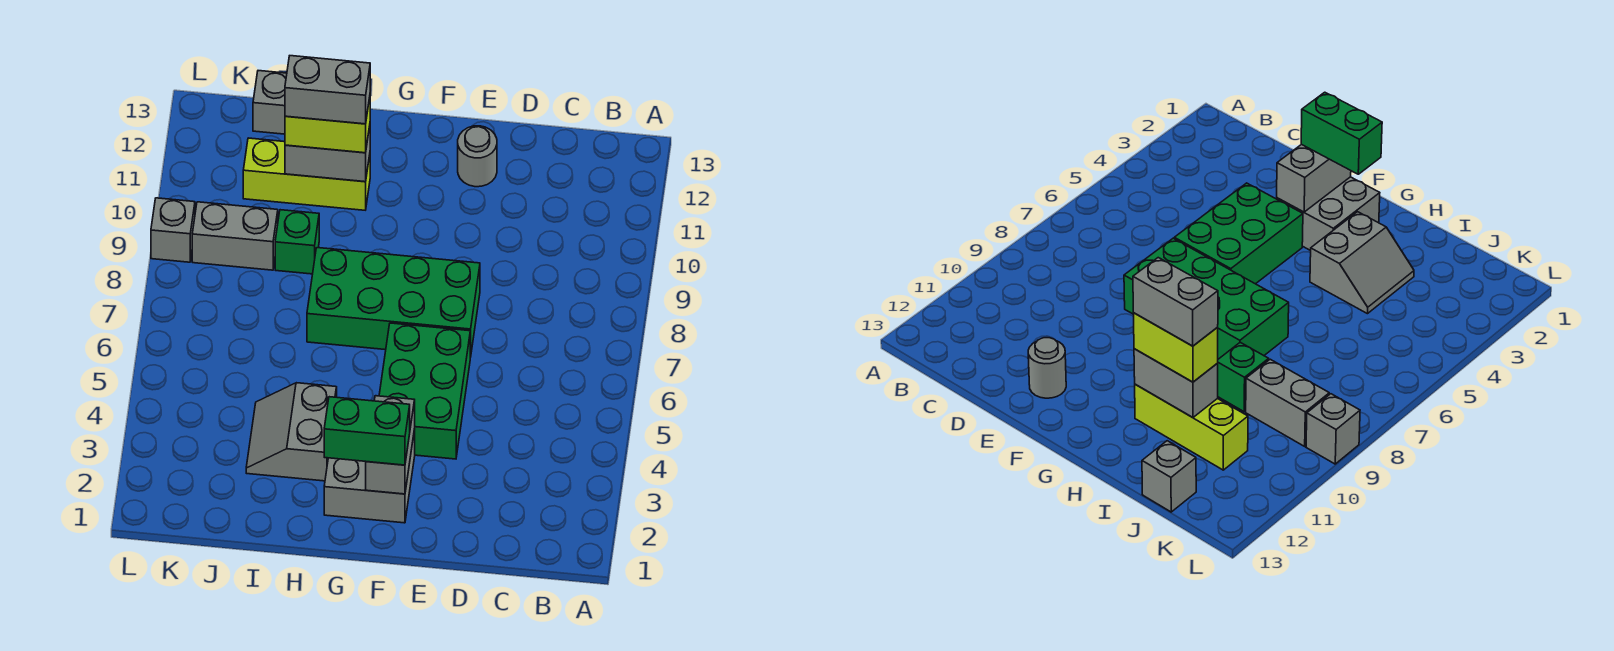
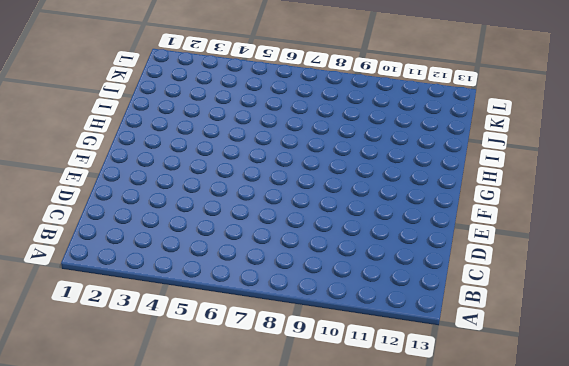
none -> green brick E4:F6 level 1
none -> green brick E7:H8 level 1
none -> grey round brick E12 level 1

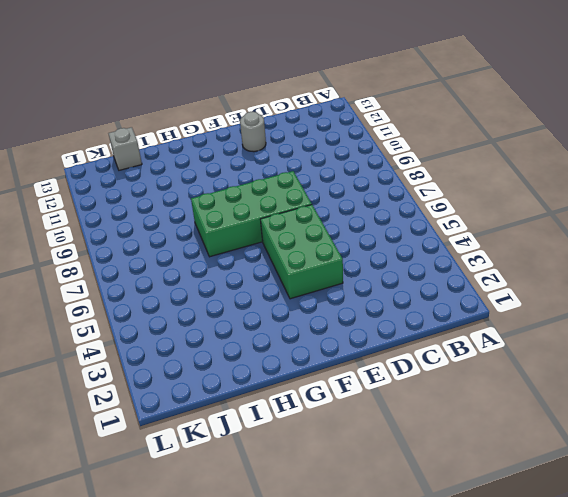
none -> grey brick F2:G3 level 1
none -> grey slope H3:I4 level 1 top H
none -> lime brick H11:J11 level 1

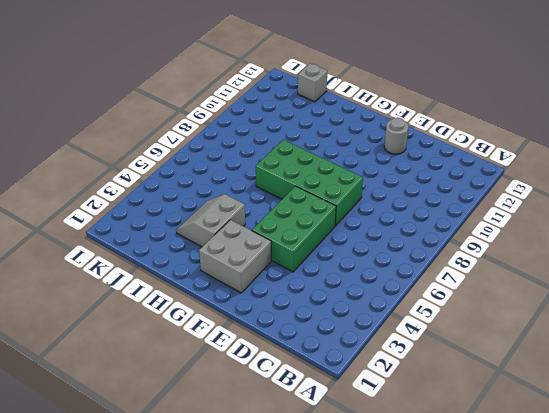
none -> lime brick H11:J11 level 1
none -> green brick I9 level 1
none -> grey brick J9:K9 level 1

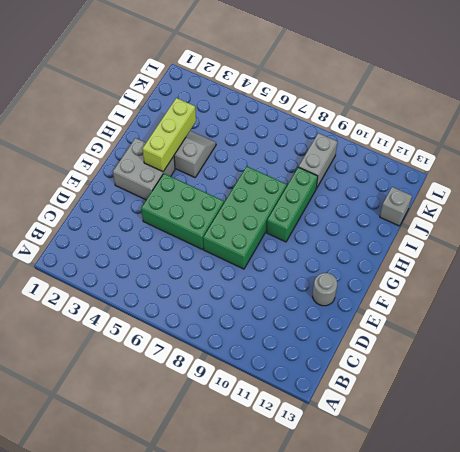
lime brick G3:I3 level 2 -> lime brick H11:J11 level 1
green brick G9:I9 level 1 -> green brick I9 level 1
none -> grey brick L9 level 1
none -> grey brick F2:F3 level 2
none -> grey brick H11:I11 level 2

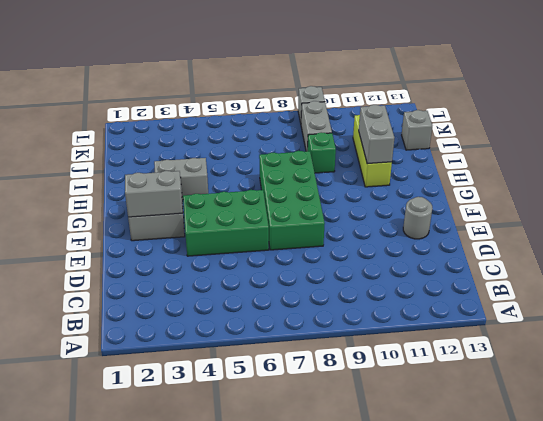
none -> green brick F2:G2 level 3
none -> lime brick H11:I11 level 3
none -> grey brick H11:I11 level 4

